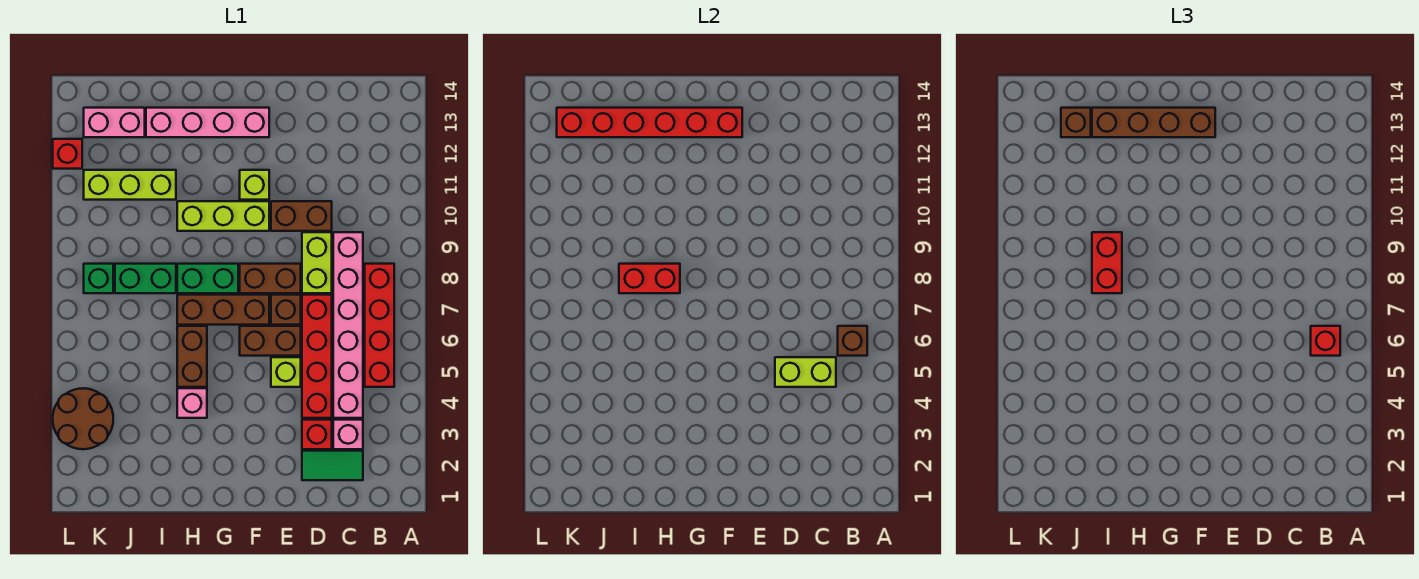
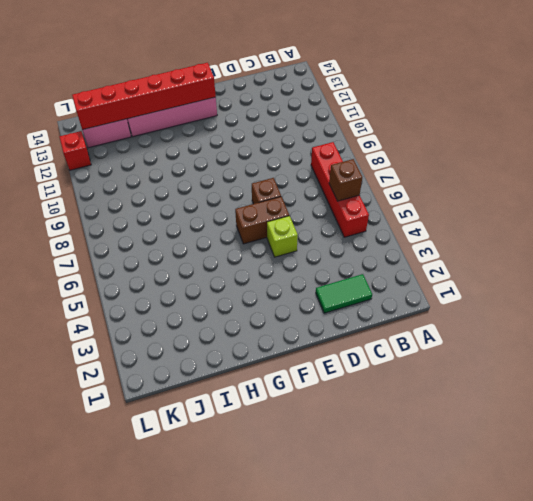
none -> pink brick C3 level 1
none -> pink brick C4:C9 level 1
none -> red brick D3 level 1
none -> red brick D4:D7 level 1

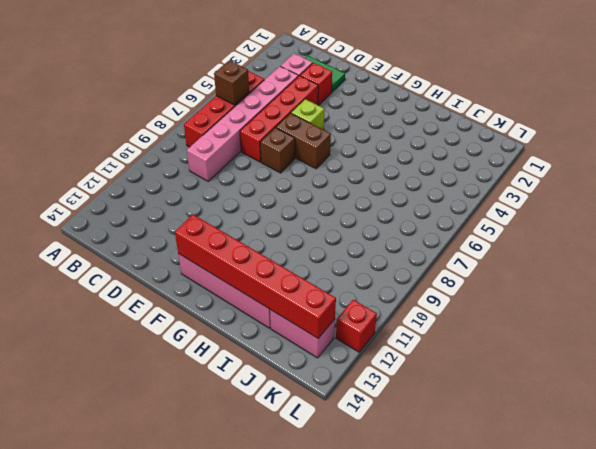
none -> lime brick D8:D9 level 1
none -> brown brick D10:E10 level 1
none -> brown brick E8:F8 level 1
none -> brown brick F7:H7 level 1

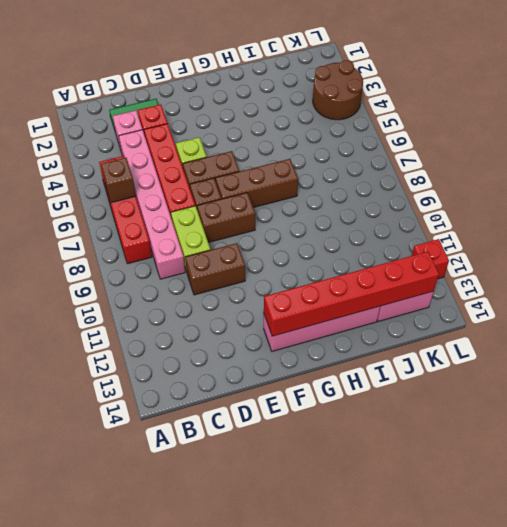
none -> lime brick F10:H10 level 1
none -> lime brick F11 level 1
none -> green brick G8:H8 level 1
none -> pink brick H4 level 1

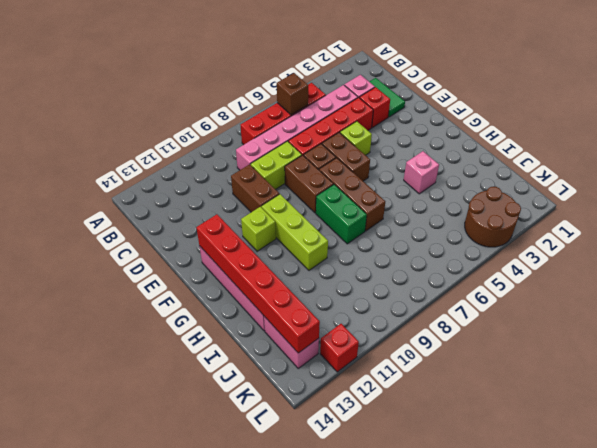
none -> brown brick H5:H6 level 1
none -> green brick I8:J8 level 1
none -> lime brick I11:K11 level 1
none -> green brick K8 level 1

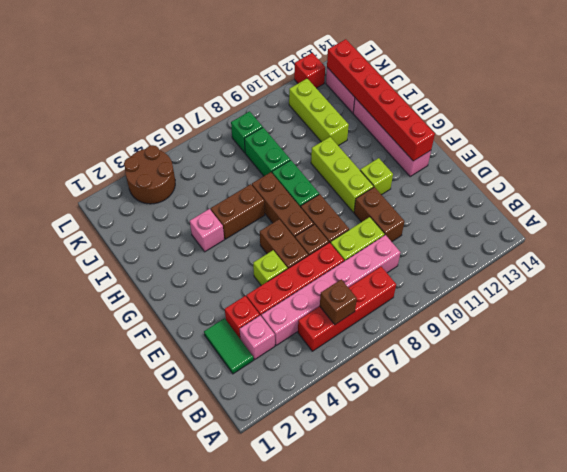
none -> lime brick C5:D5 level 2
none -> red brick H8:I8 level 2
none -> red brick B6 level 3
none -> brown brick F13:I13 level 3

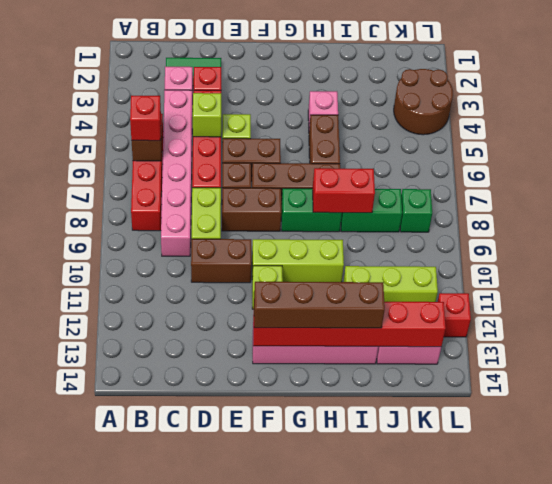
lime brick D5 level 2 -> lime brick C5:D5 level 2
none -> red brick I8:I9 level 3
none -> brown brick J13 level 3

